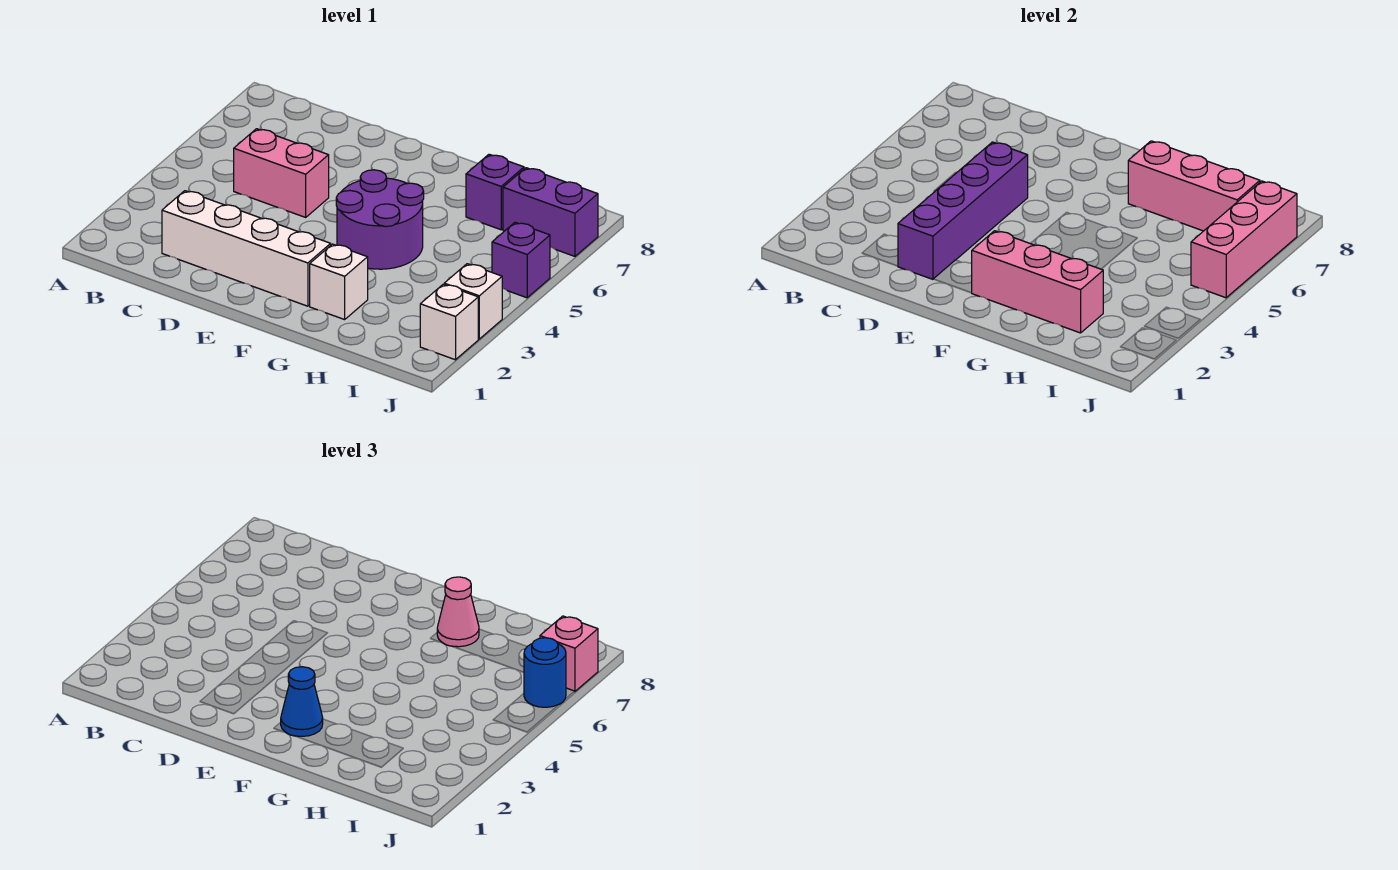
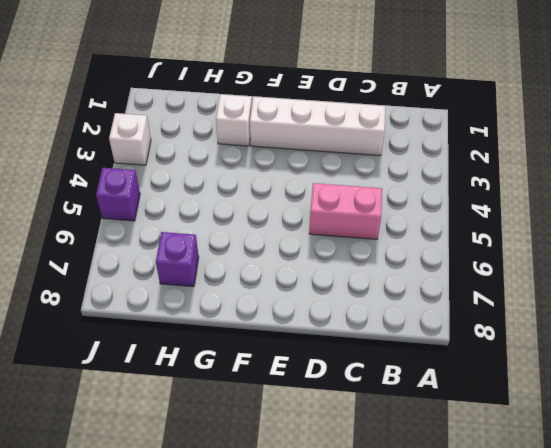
none -> purple round brick F4:G5 level 1
none -> purple brick I7:J7 level 1
none -> white brick J2 level 1

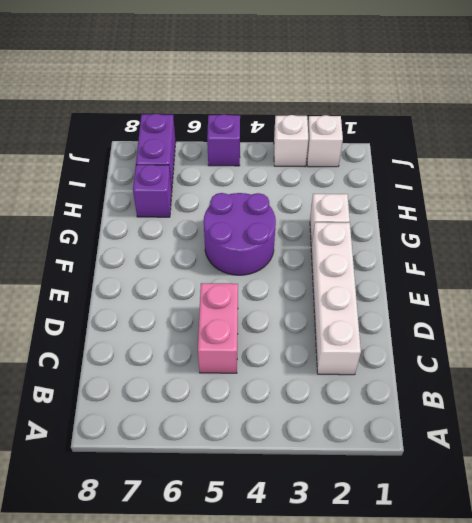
none -> purple brick D2:D5 level 2
none -> pink brick F2:H2 level 2
none -> pink brick G7:I7 level 2

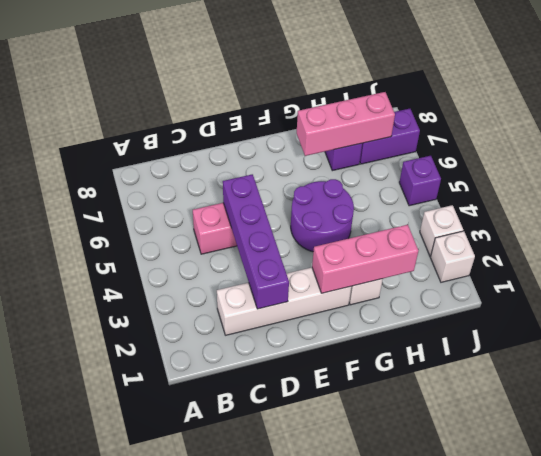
none -> pink brick J5:J7 level 2
none -> blue cone F2 level 3
none -> pink cone G7 level 3

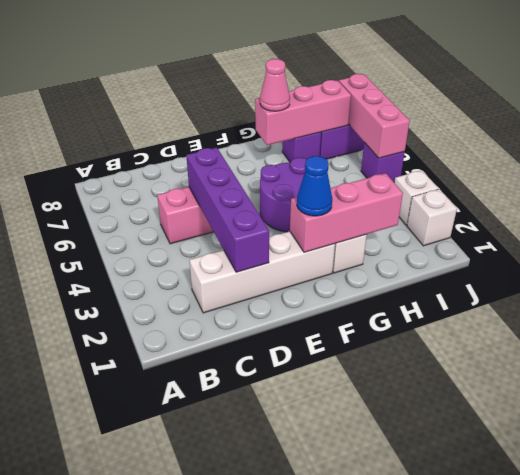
none -> blue round brick J6 level 3
none -> pink brick J7 level 3

